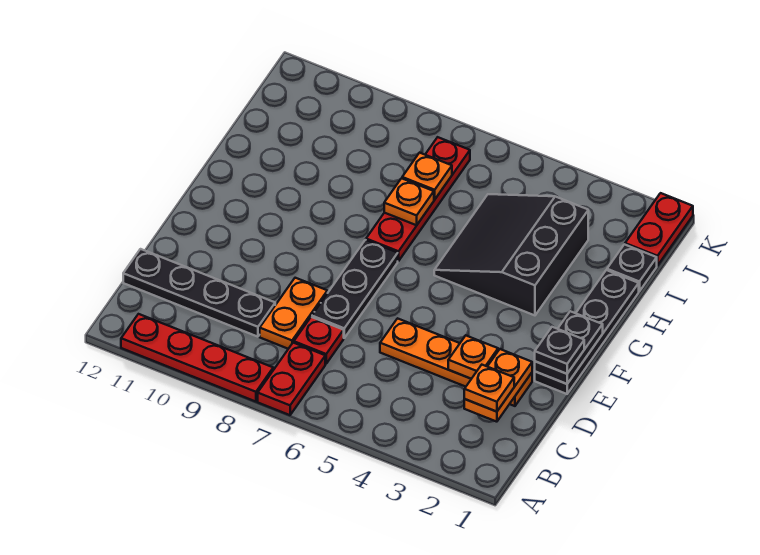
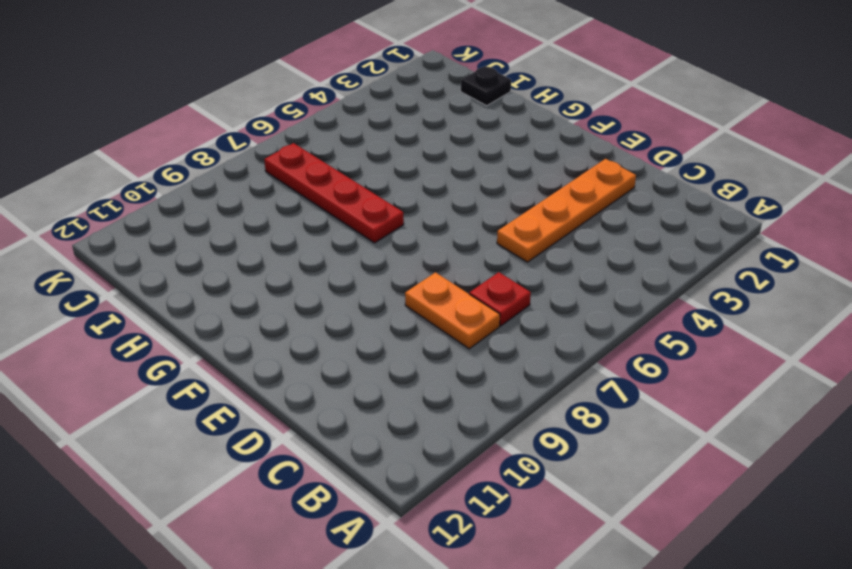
none -> red plate A7:B7 level 1
none -> red plate A8:A11 level 1
none -> black plate C9:C12 level 1

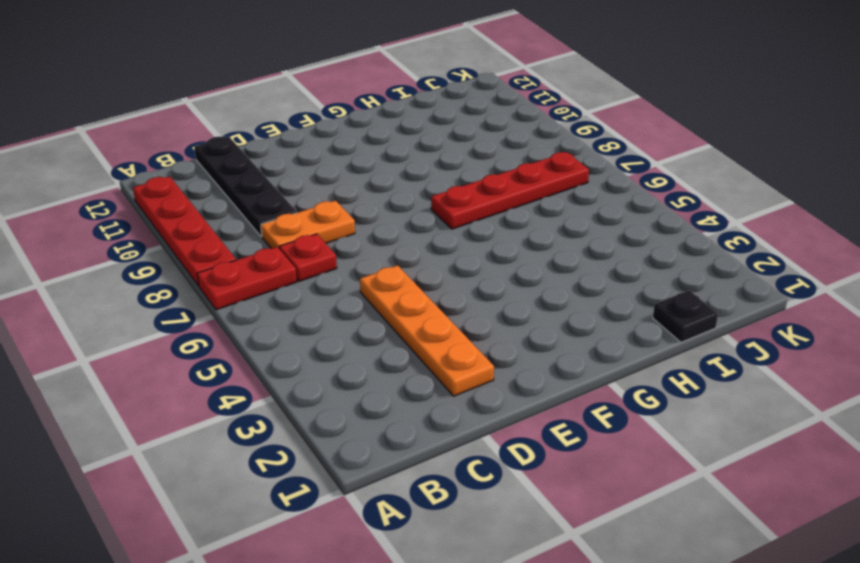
none -> black plate D7:F7 level 1
none -> black plate E1:H1 level 1
none -> black slope G3:I5 level 1 top 3

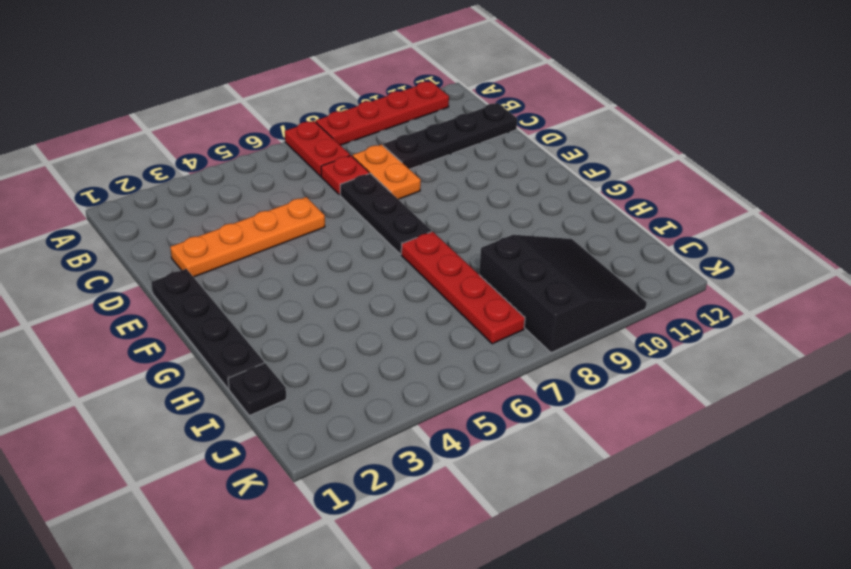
black slope I8:K10 level 1 top 8 -> black slope G3:I5 level 1 top 3
none -> red plate J1:K1 level 1
none -> orange plate C2:D2 level 2
none -> orange plate D3 level 2

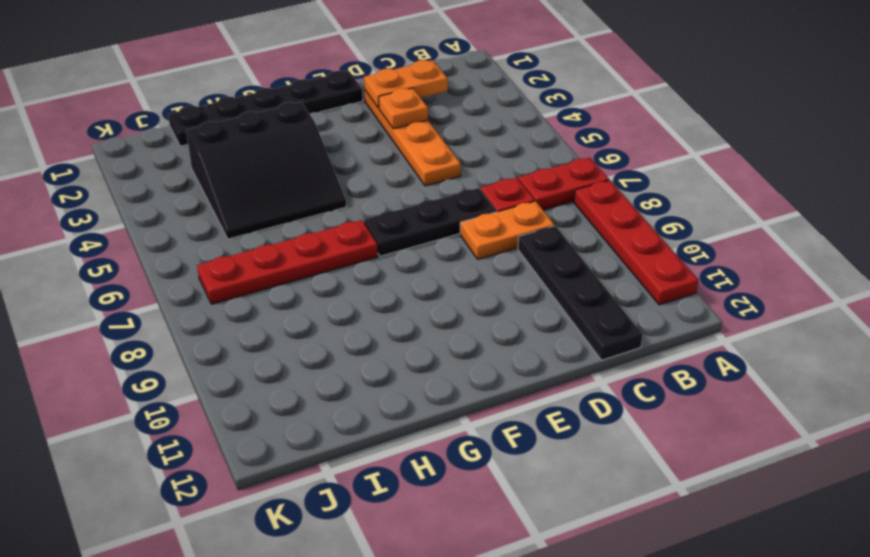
none -> red plate J1:K1 level 1
none -> black plate E1:F1 level 2
none -> orange plate H7 level 2

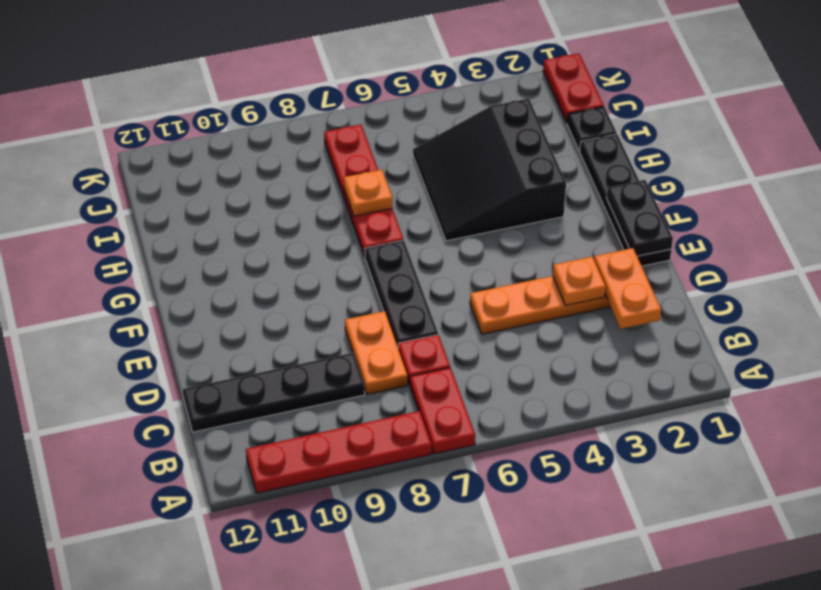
none -> orange plate I7 level 2
none -> orange plate C2 level 3
none -> black plate E1 level 3

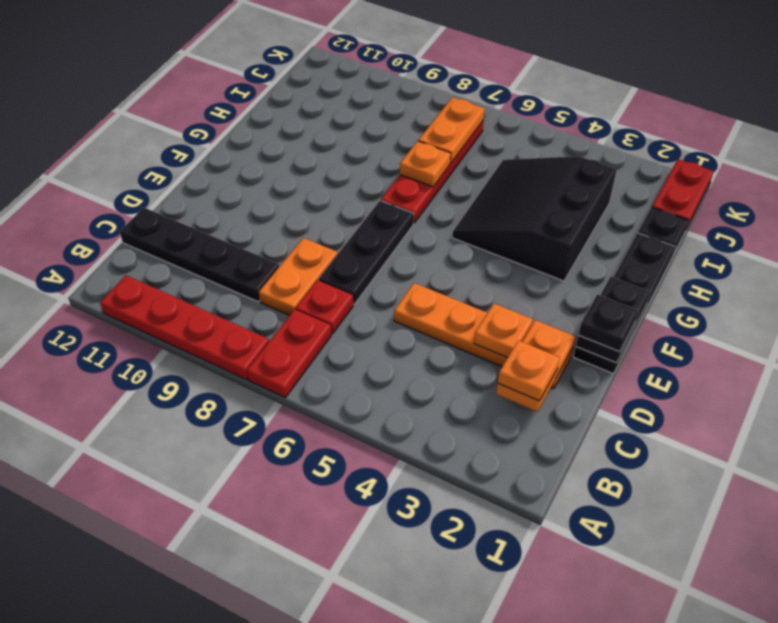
orange plate I7:J7 level 2 -> orange plate I7 level 2

